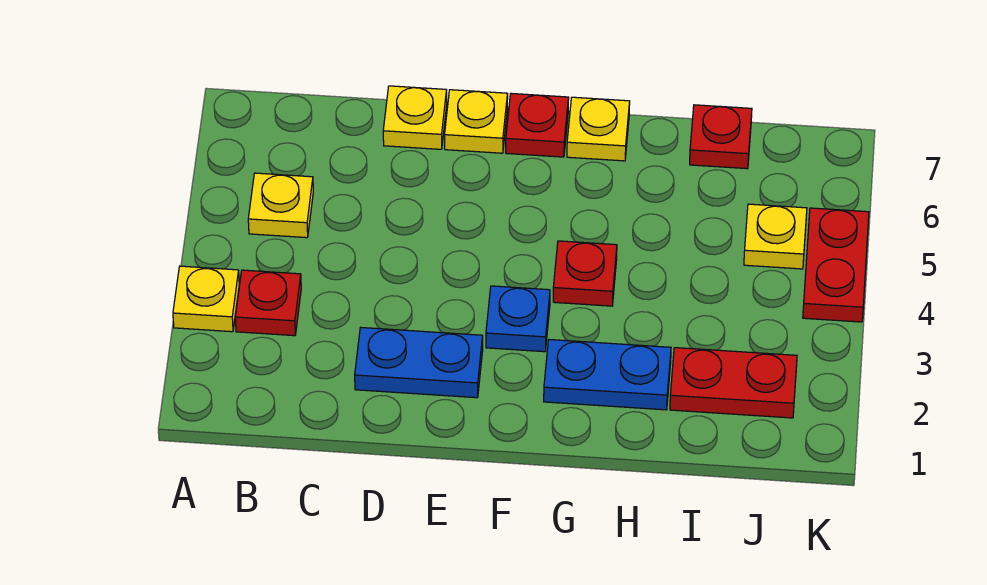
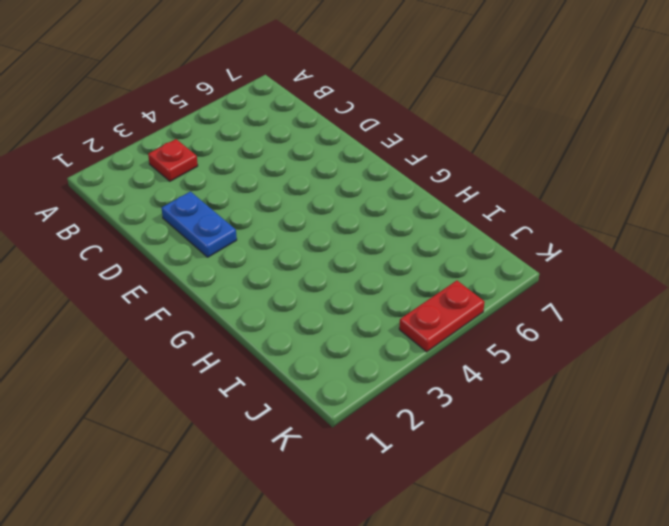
none -> yellow plate A3 level 1
none -> yellow plate B5 level 1
none -> yellow plate D7 level 1

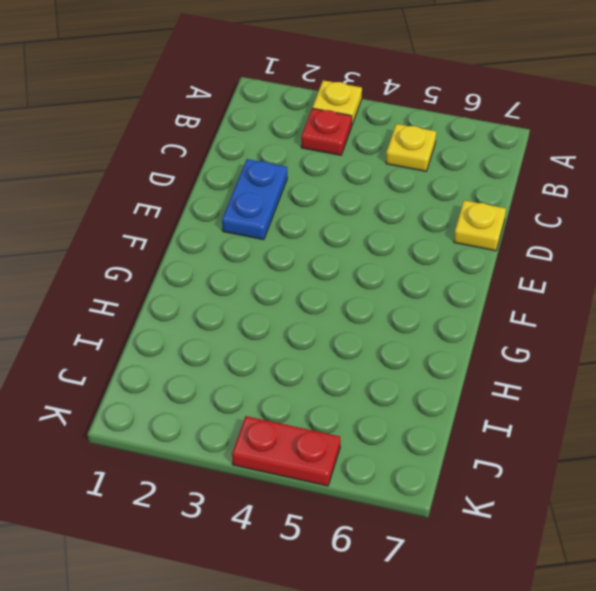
none -> yellow plate E7 level 1
none -> blue plate F3 level 1
none -> red plate F7 level 1

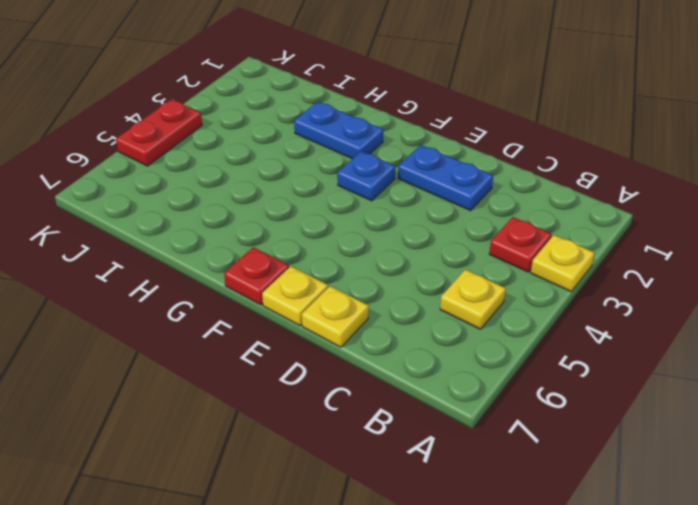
none -> red plate G4 level 1
none -> yellow plate G7 level 1
none -> red plate I2:J2 level 1

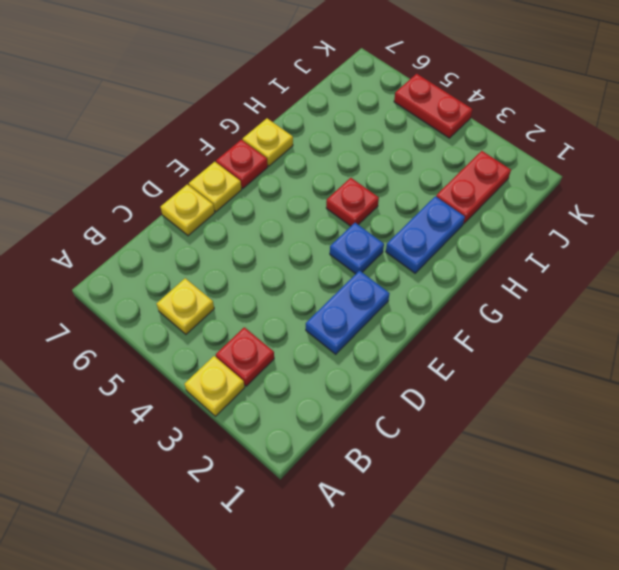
none -> red plate I7 level 1
none -> yellow plate J5 level 1

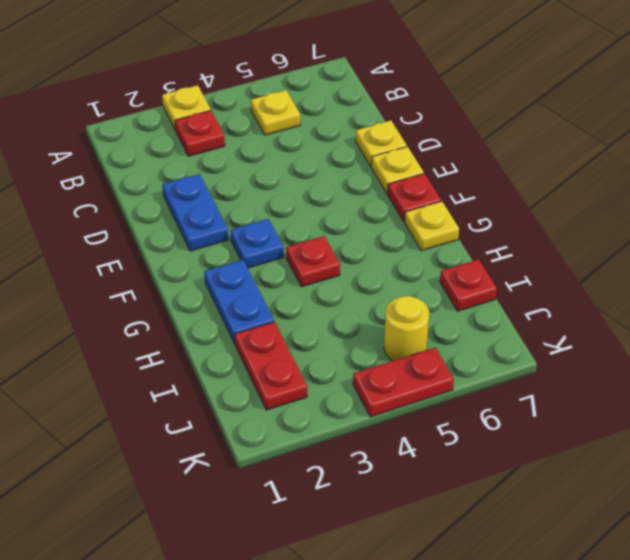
yellow round brick J5 level 1 -> yellow plate J5 level 1

